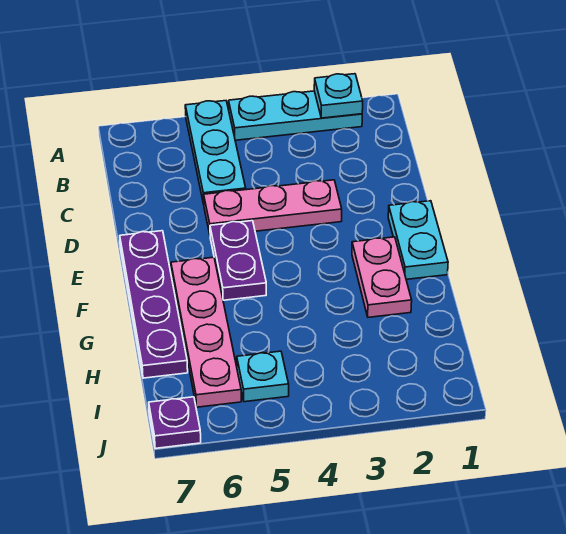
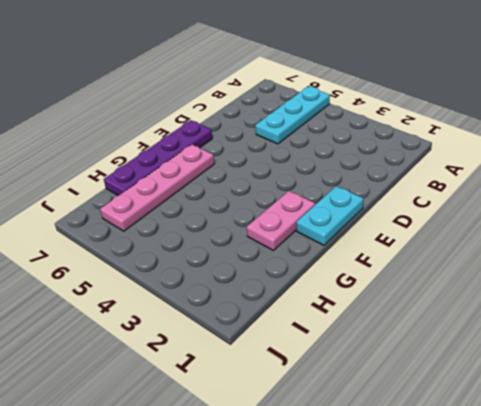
none -> cyan plate A2:A4 level 1
none -> pink plate D3:D5 level 1

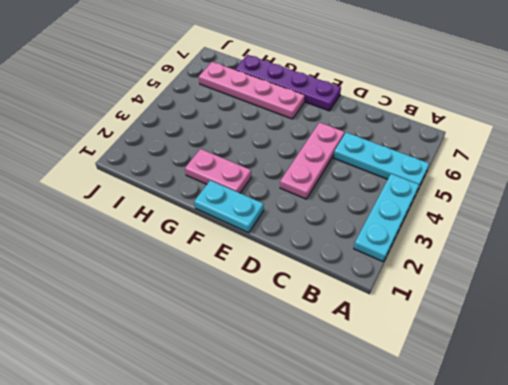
none -> purple plate E5:F5 level 1
none -> cyan plate I5 level 1

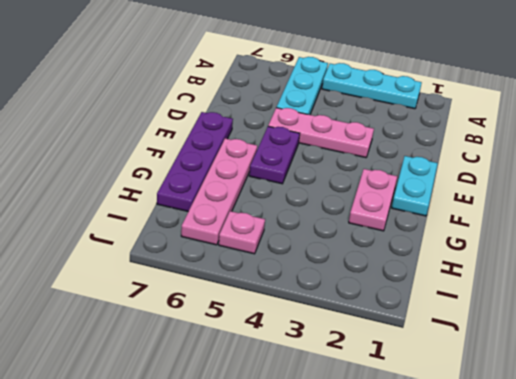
pink plate I5 level 1 -> cyan plate I5 level 1
none -> purple plate J7 level 1
none -> cyan plate A2 level 2

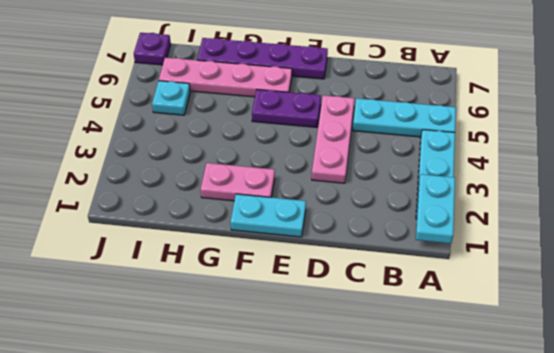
cyan plate A1:A2 level 2 -> cyan plate A2 level 2

